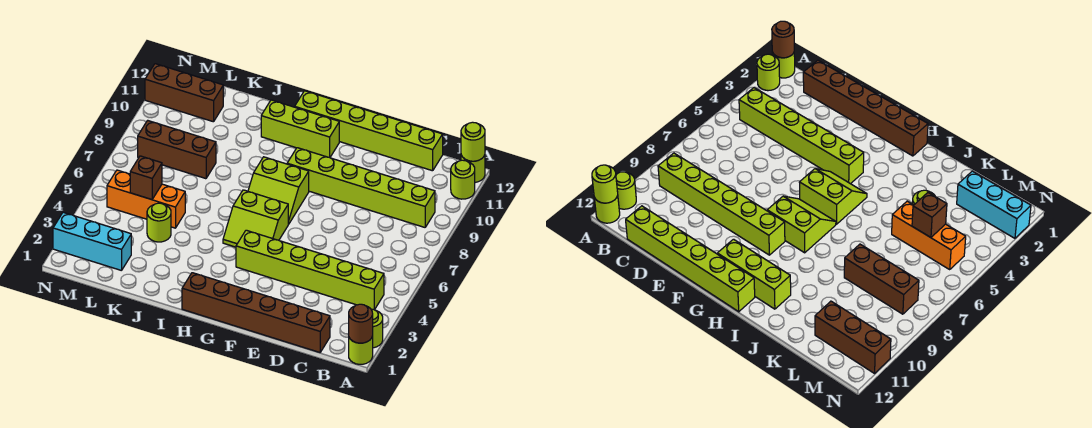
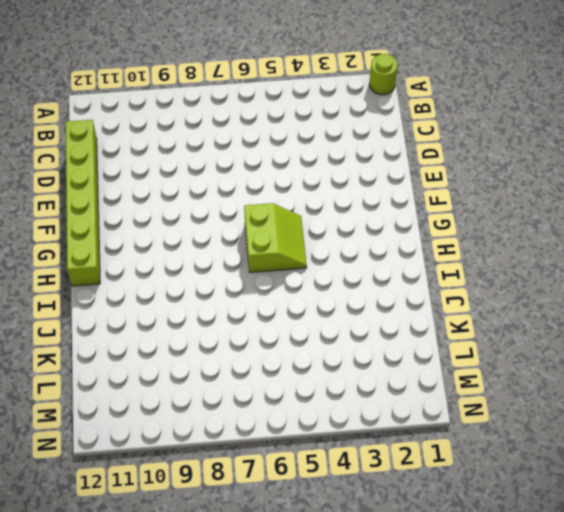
none -> lime round brick A2 level 1
none -> lime round brick A11 level 1
none -> lime round brick A12 level 1

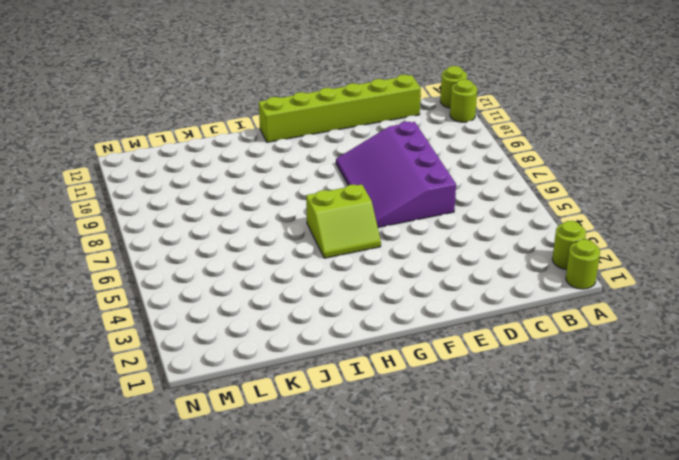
purple slope D6:F9 level 1 top D -> lime brick B9:G9 level 1
none -> lime brick B4:G4 level 1
none -> brown brick C1:H1 level 1
none -> lime slope G7:H8 level 1 top 8

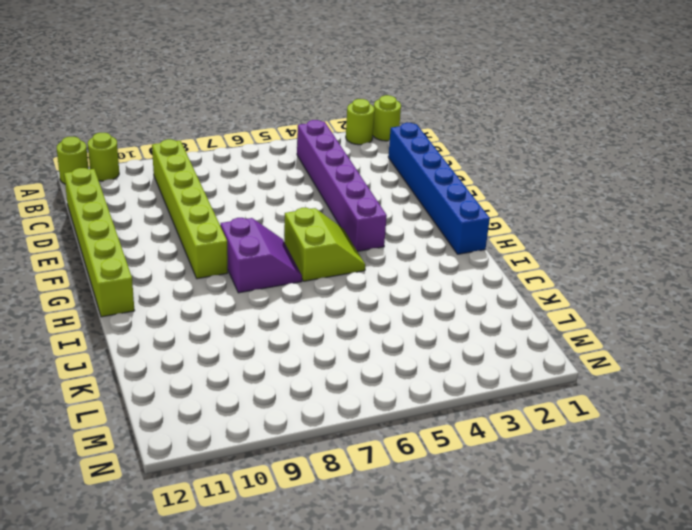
purple brick B4:G4 level 1 -> lime brick B4:G4 level 1
blue brick C1:H1 level 1 -> brown brick C1:H1 level 1
purple slope G7:H8 level 1 top 8 -> lime slope G7:H8 level 1 top 8
none -> lime brick G11:I11 level 1
none -> lime round brick K4 level 1
none -> orange brick K5:M5 level 1

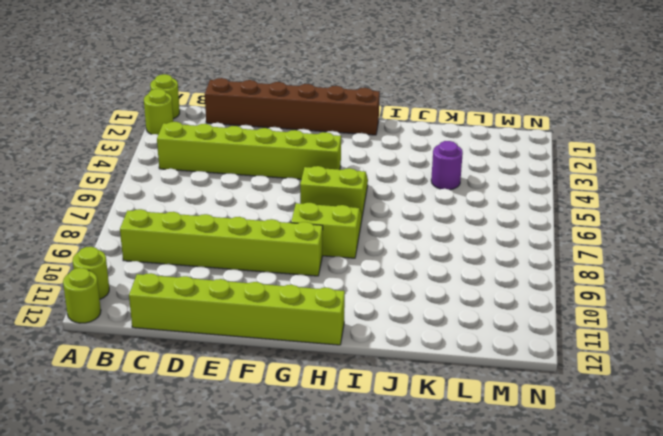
purple round brick K4 level 1 -> lime round brick K4 level 1
none -> lime brick G11:I11 level 1
none -> orange brick K5:M5 level 1
none -> brown brick K8:M8 level 1

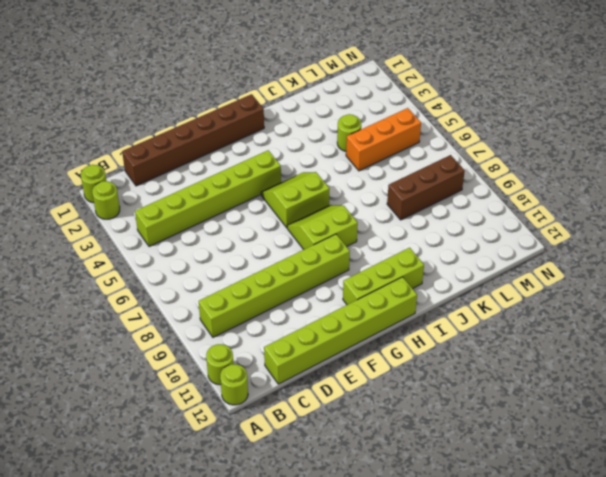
none -> cyan brick L2:N2 level 1
none -> brown brick L11:N11 level 1
none -> brown round brick A1 level 2

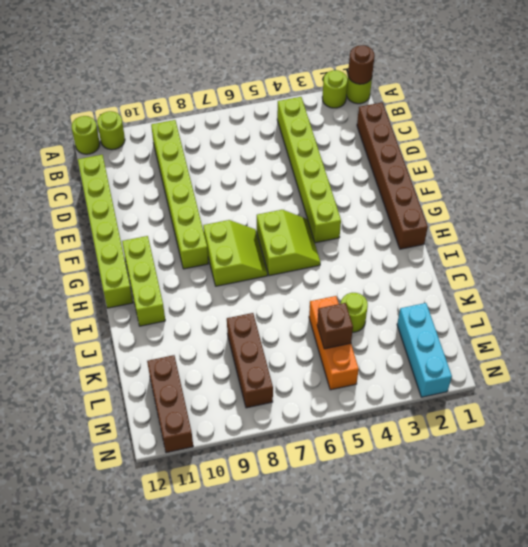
none -> lime round brick A12 level 2

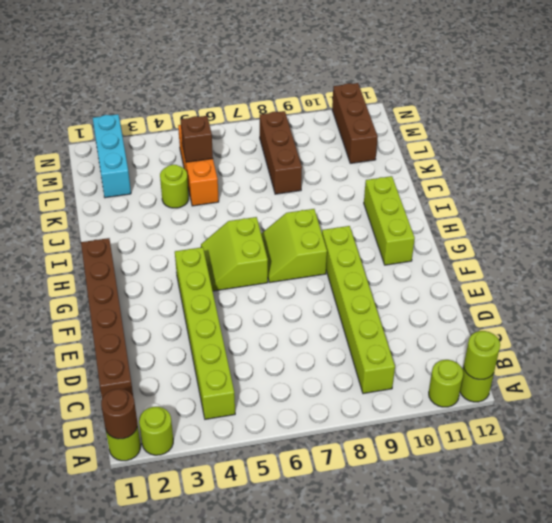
none -> lime brick C12:H12 level 1

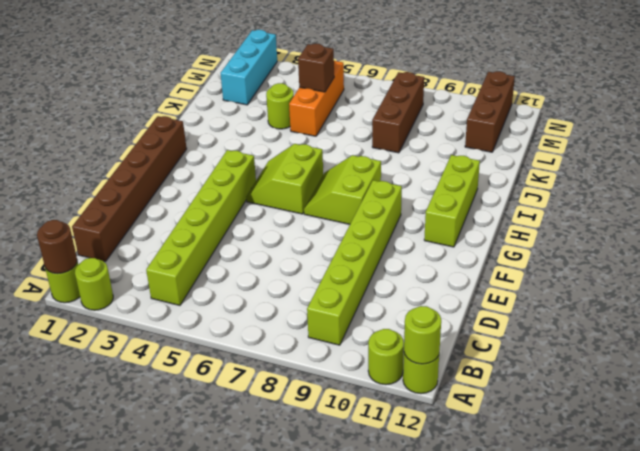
none -> lime brick C12:H12 level 1

